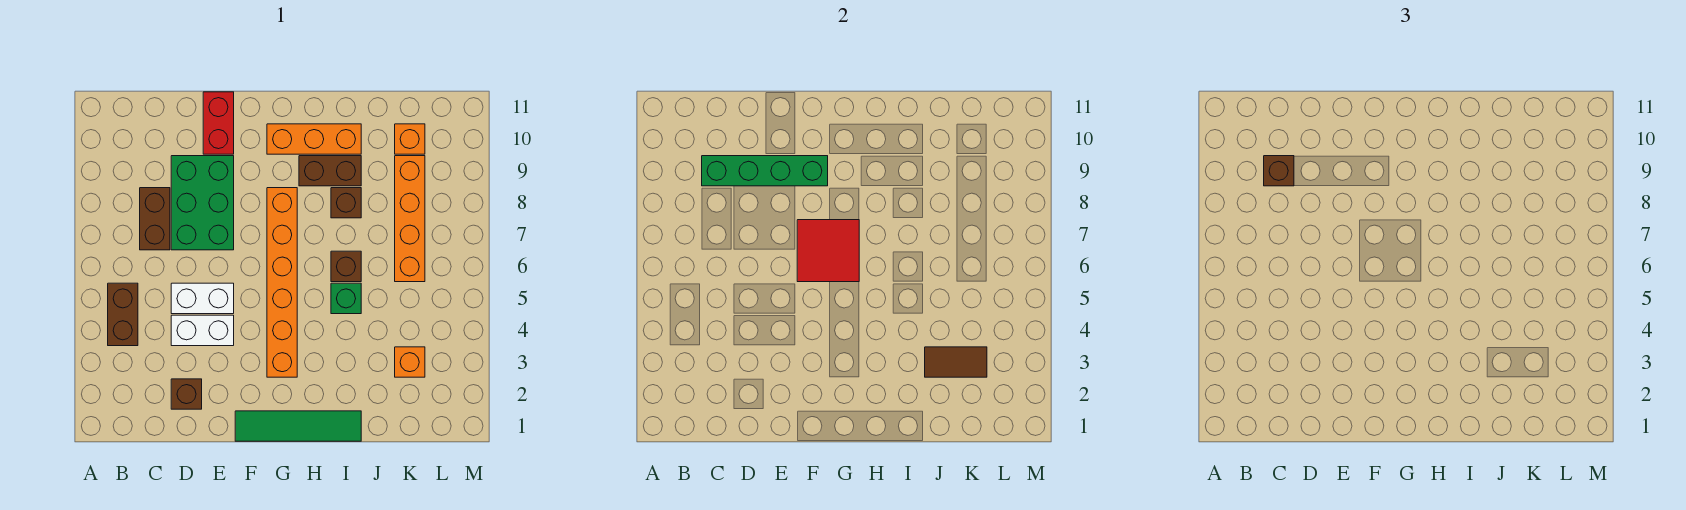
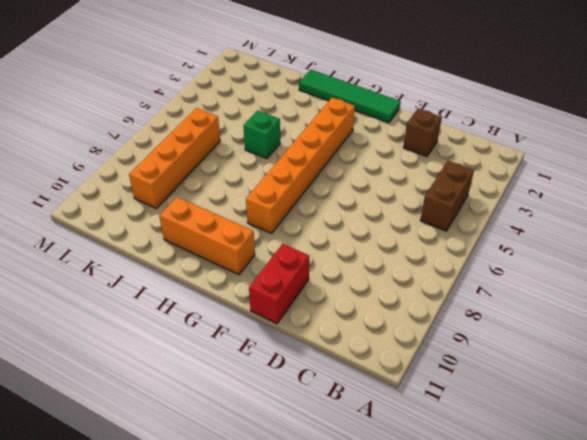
none -> brown brick C7:C8 level 1
none -> white brick D4:E4 level 1
none -> white brick D5:E5 level 1

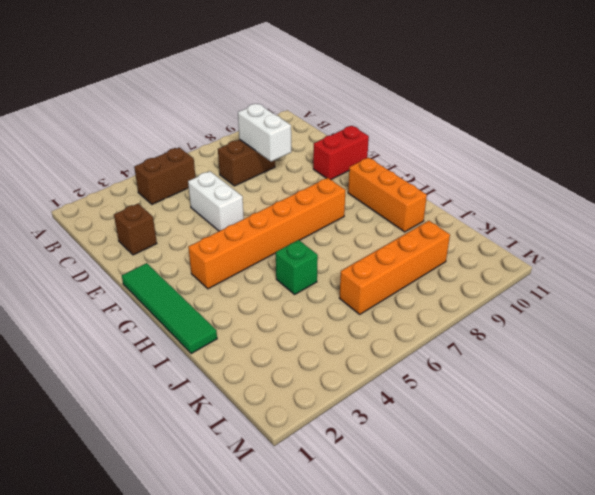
white brick C8:D8 level 2 -> white brick D4:E4 level 1
none -> green brick D7:E9 level 1
none -> brown brick H9:I9 level 1
none -> brown brick I6 level 1

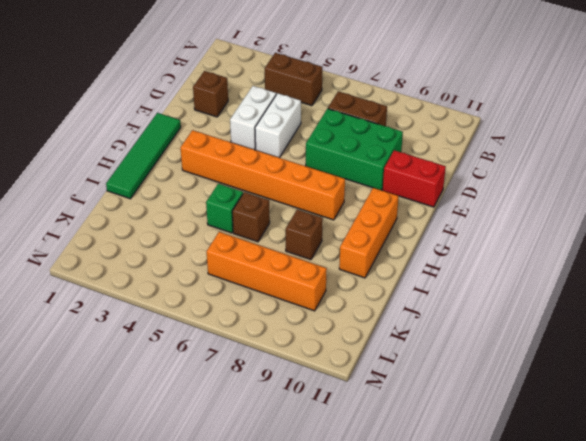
none -> brown brick H9:I9 level 1
none -> orange brick K3 level 1
none -> orange brick K10 level 1

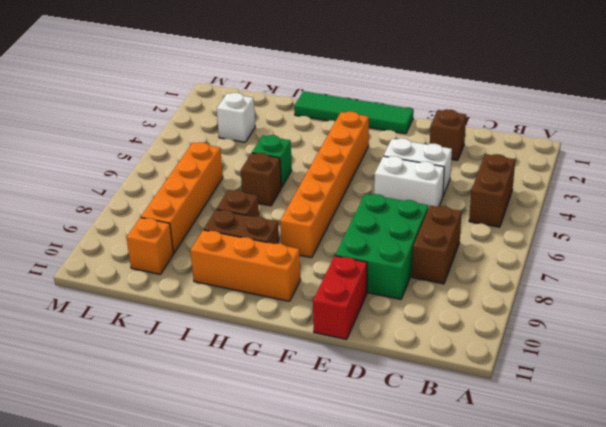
white brick K3 level 1 -> orange brick K3 level 1
none -> green brick C9:F9 level 2
none -> red tile F6:G7 level 2
none -> brown tile J3:K3 level 2

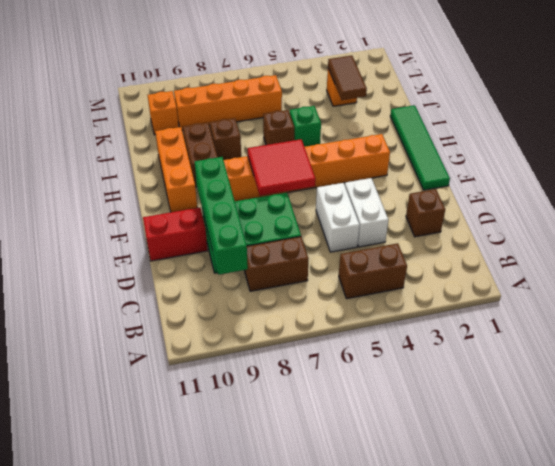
none -> brown brick C9 level 3

